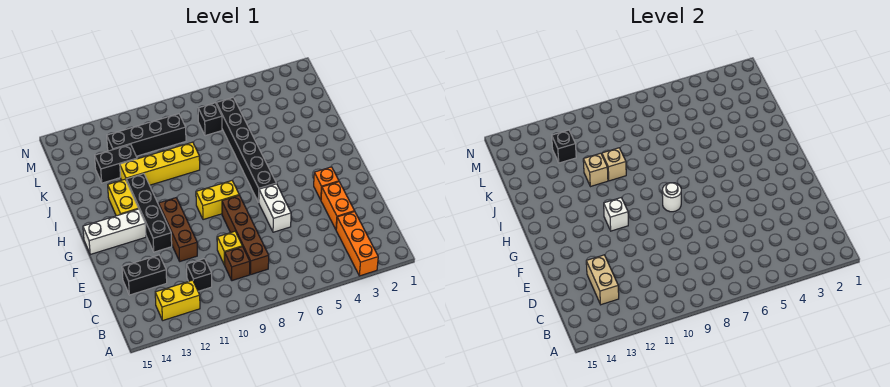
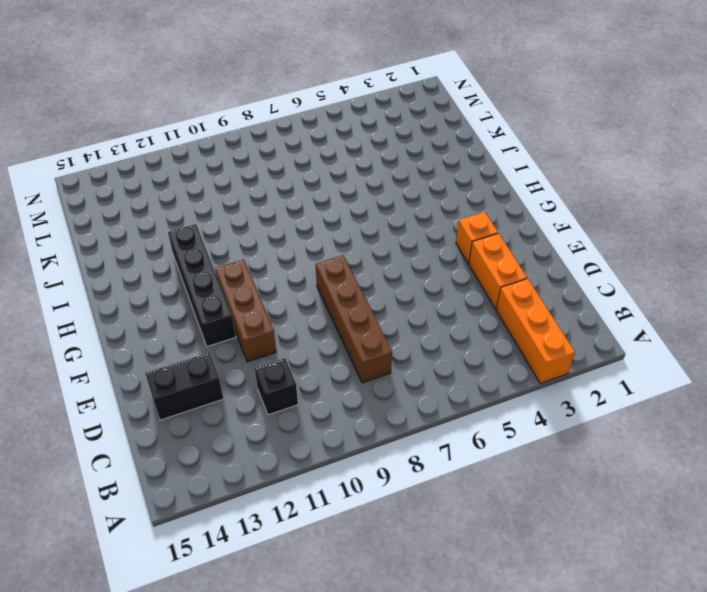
none -> yellow brick B12:B13 level 1
none -> brown brick C9 level 1
none -> yellow brick D9 level 1

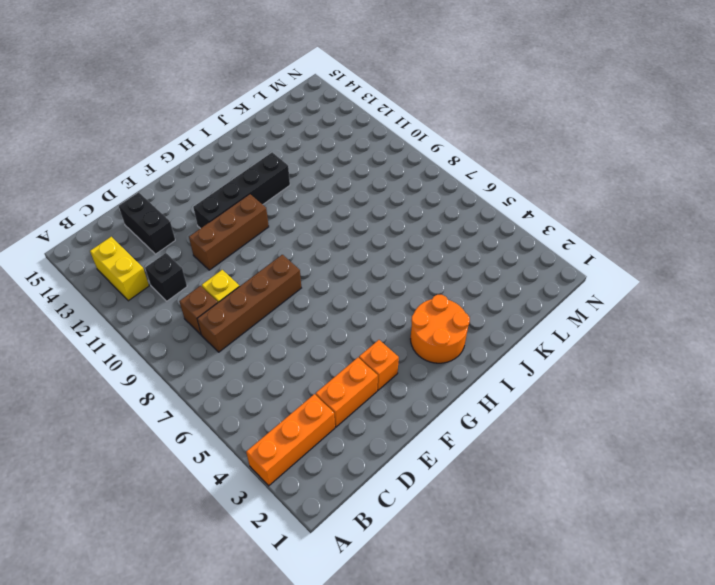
orange round brick H2:I3 level 1 -> none
none -> white brick E6:F6 level 1
none -> black brick G6:L6 level 1
none -> yellow brick G8:G9 level 1

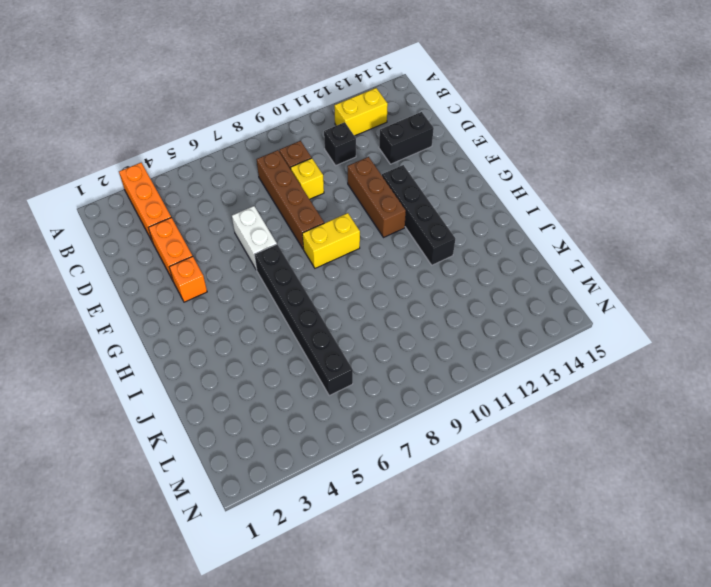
none -> white brick G13:G15 level 1
none -> yellow brick H13:I13 level 1
none -> yellow brick J9:J12 level 1

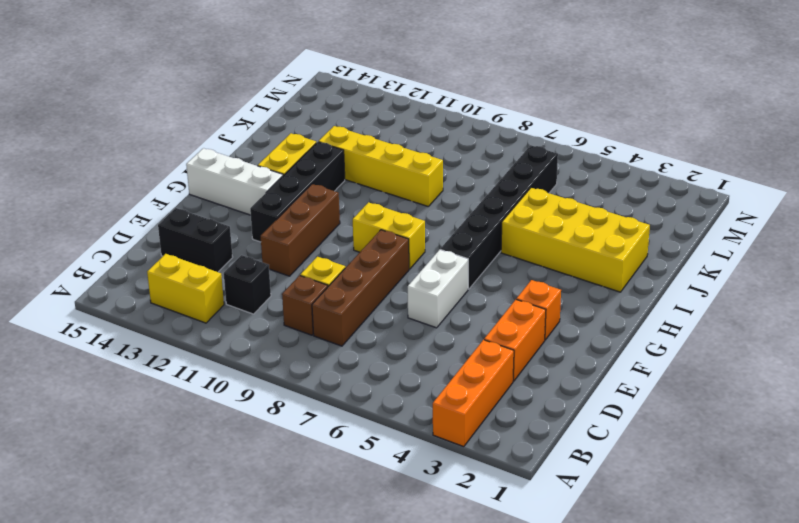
yellow brick I2:J5 level 1 -> none
none -> black brick K12:K13 level 1
none -> black brick L7 level 1
none -> black brick L9:L12 level 1

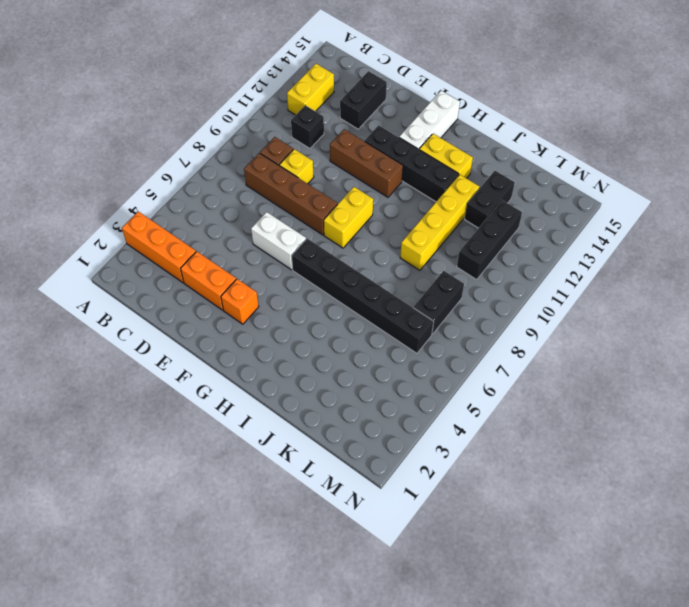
black brick L7:L8 level 1 -> black brick L7 level 1
black brick L10:L12 level 1 -> black brick L9:L12 level 1
none -> tan brick C13:D13 level 2
none -> white round brick G8 level 2
none -> white brick G11 level 2

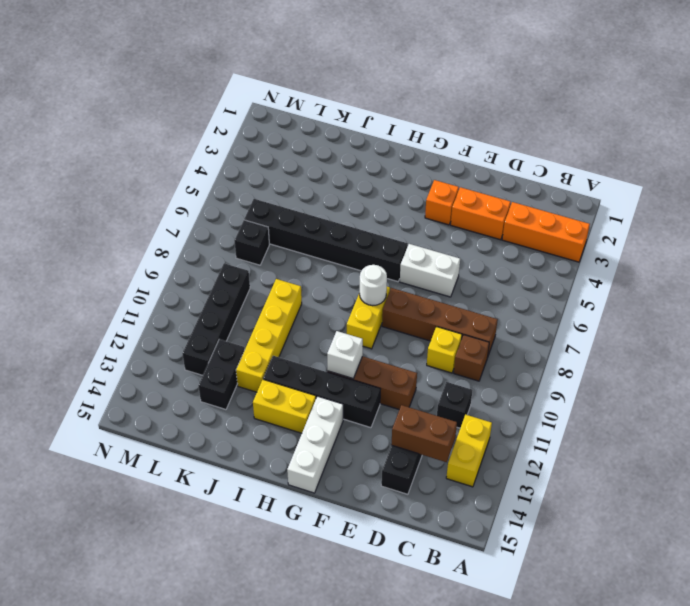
brown brick C13:D13 level 2 -> tan brick C13:D13 level 2
none -> tan brick J10 level 2
none -> tan brick J11 level 2
none -> black brick L12 level 2

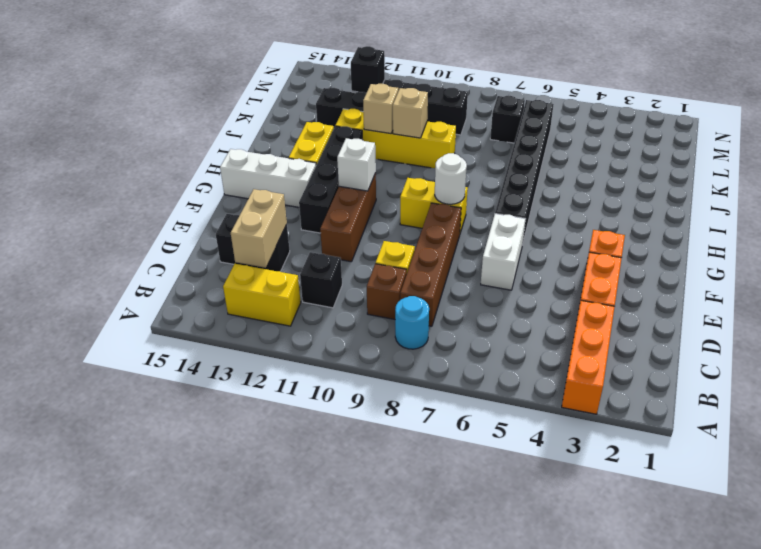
cyan round brick B8 level 1 -> none

